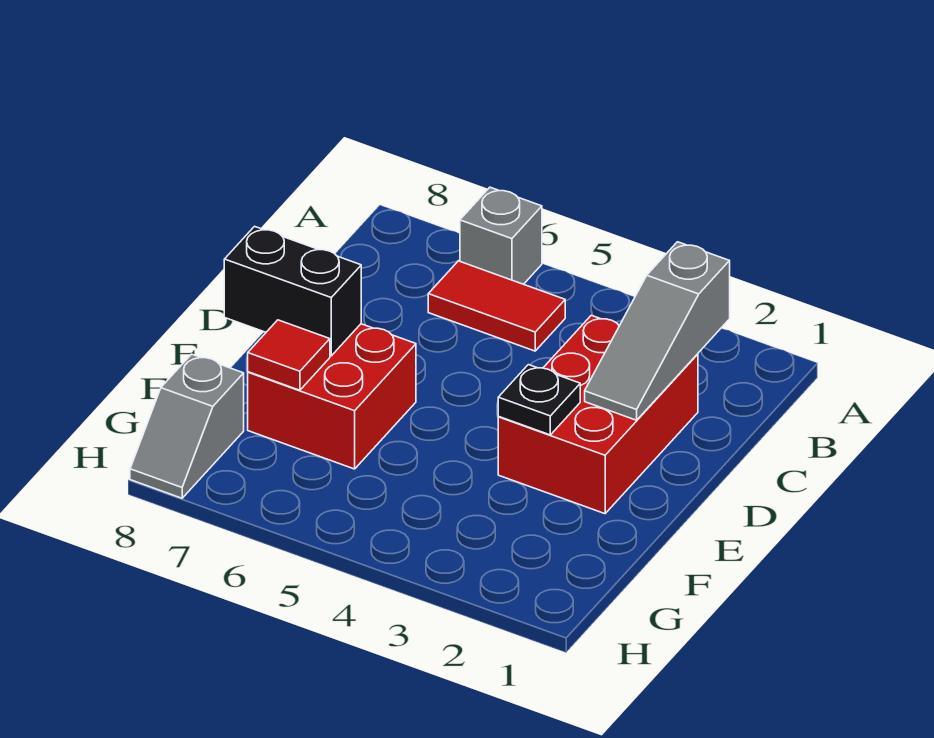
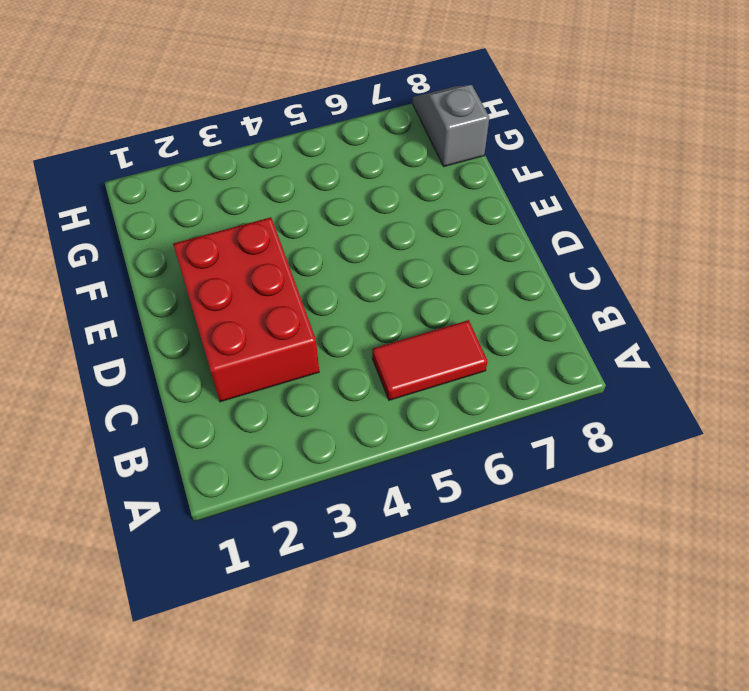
none -> grey brick A6 level 1
none -> red brick E6:F7 level 1

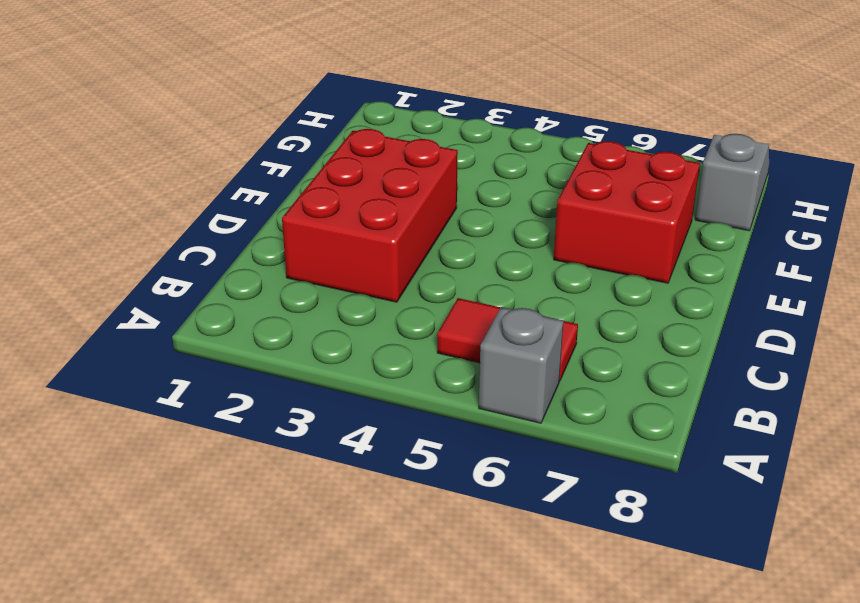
none -> grey slope B2:D2 level 2 top B
none -> black plate E3 level 2

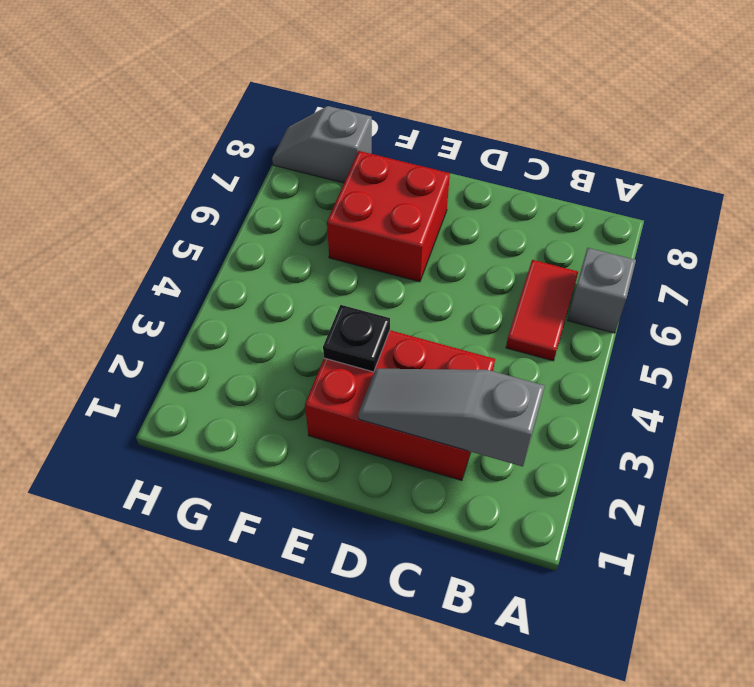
none -> black brick E7:E8 level 2
none -> red tile F7 level 2

